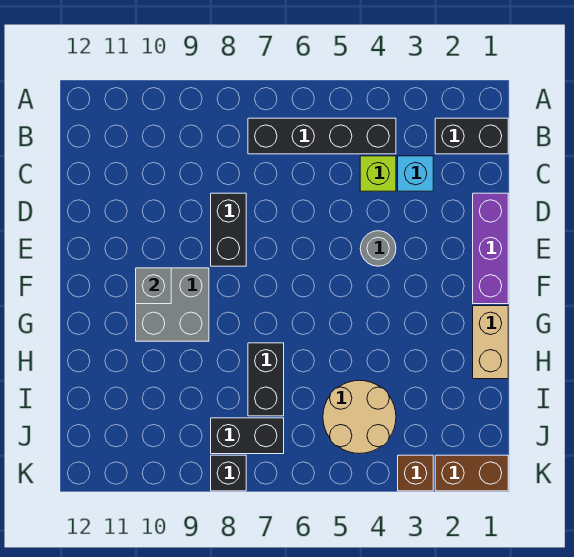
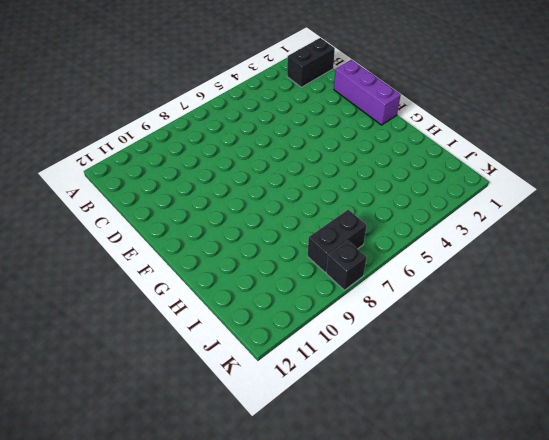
none -> black brick B4:B7 level 1
none -> cyan brick C3 level 1
none -> lime brick C4 level 1

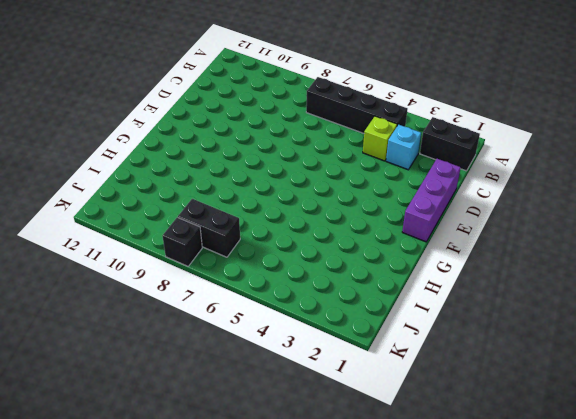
none -> black brick D8:E8 level 1
none -> grey round brick E4 level 1
none -> grey brick F9:G10 level 1

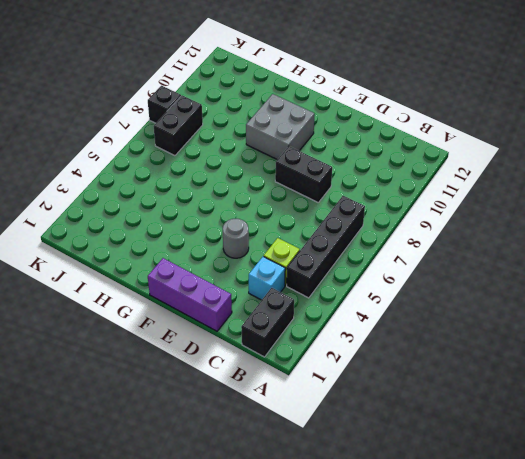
none -> tan brick G1:H1 level 1
none -> black brick H7:I7 level 1
none -> tan round brick I4:J5 level 1

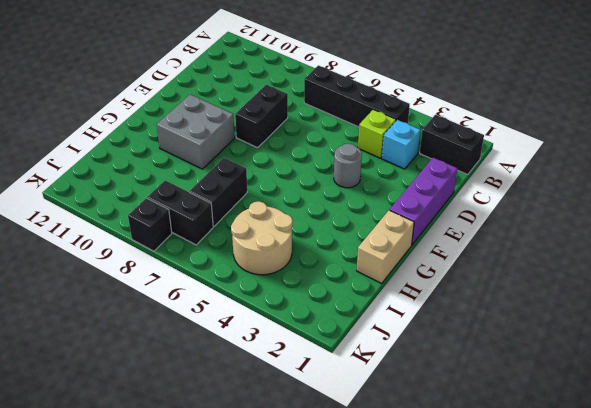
none -> brown brick K1:K2 level 1
none -> brown brick K3 level 1
none -> grey brick F10 level 2

